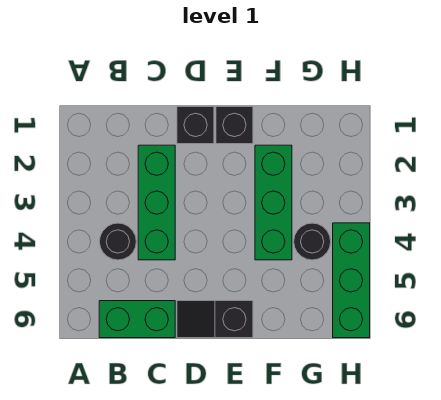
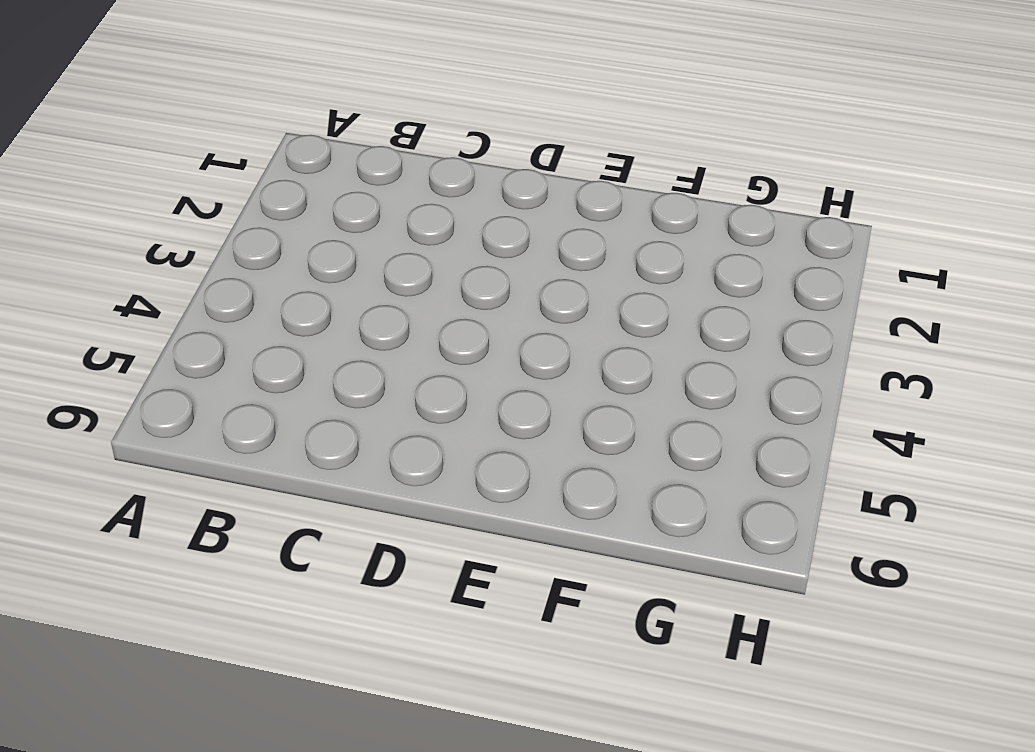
none -> black round brick B4 level 1
none -> green brick B6:C6 level 1

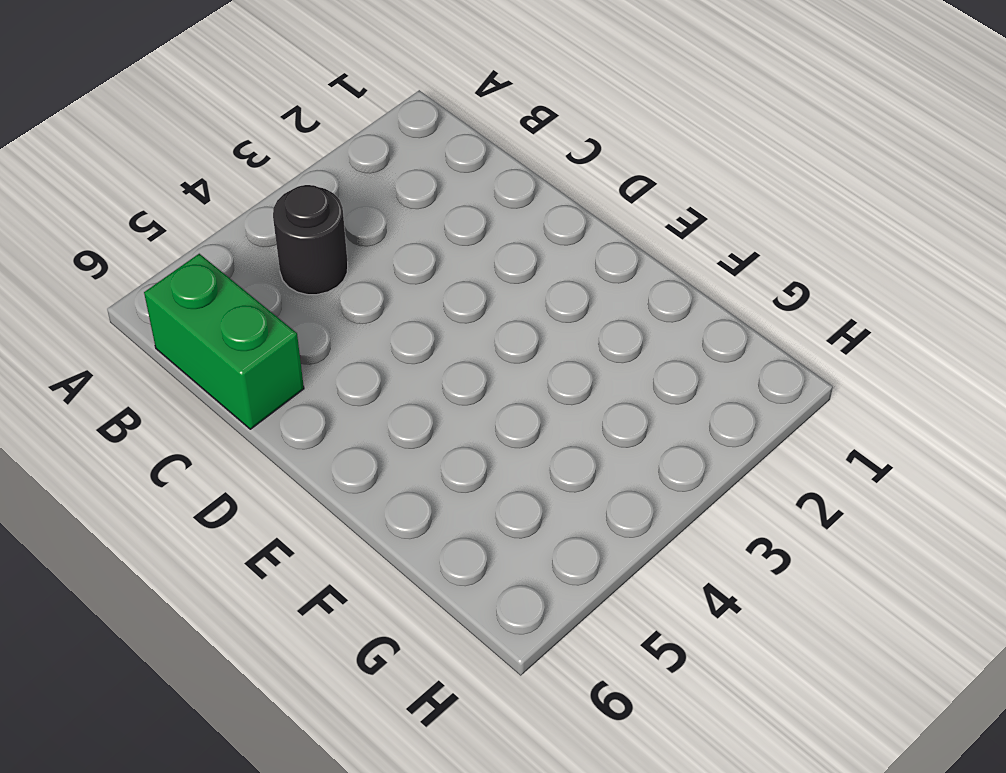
none -> green brick C2:C4 level 1
none -> black brick D1 level 1

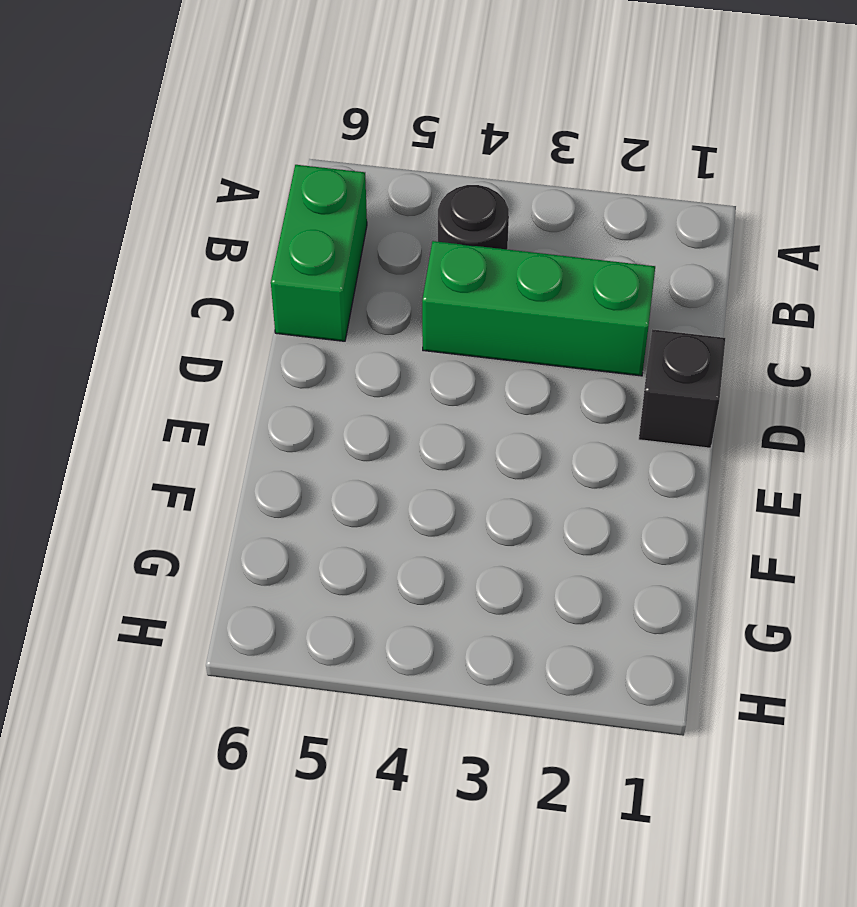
none -> black slope D6:E6 level 1 top E
none -> black brick E1 level 1

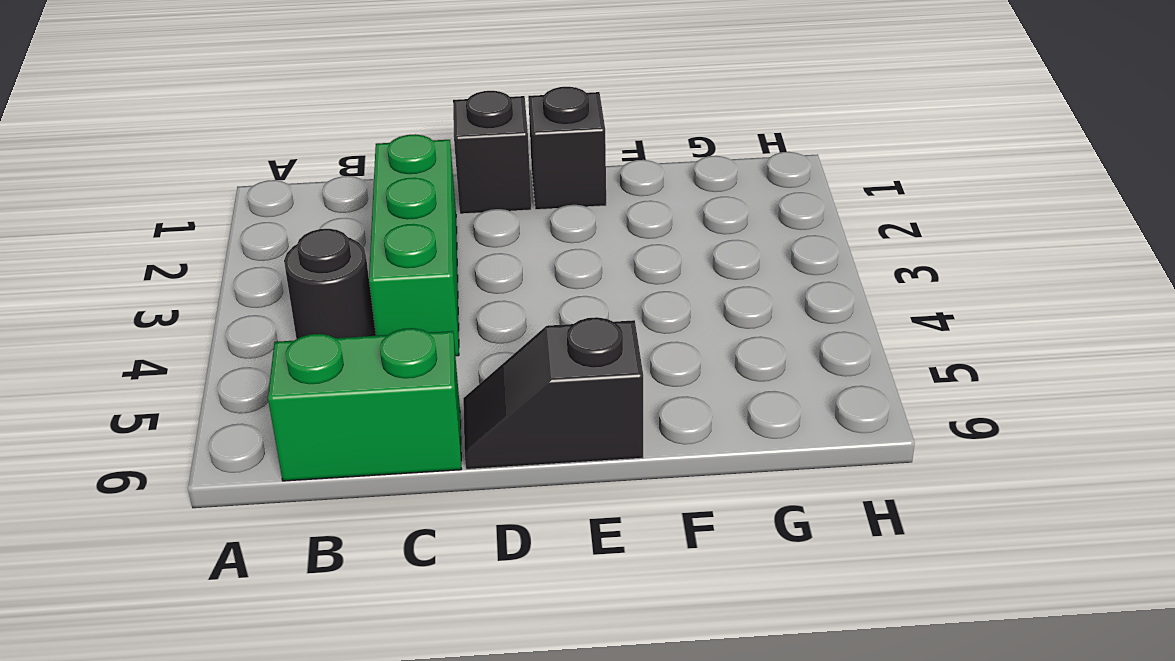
none -> green brick F2:F4 level 1
none -> black round brick G4 level 1

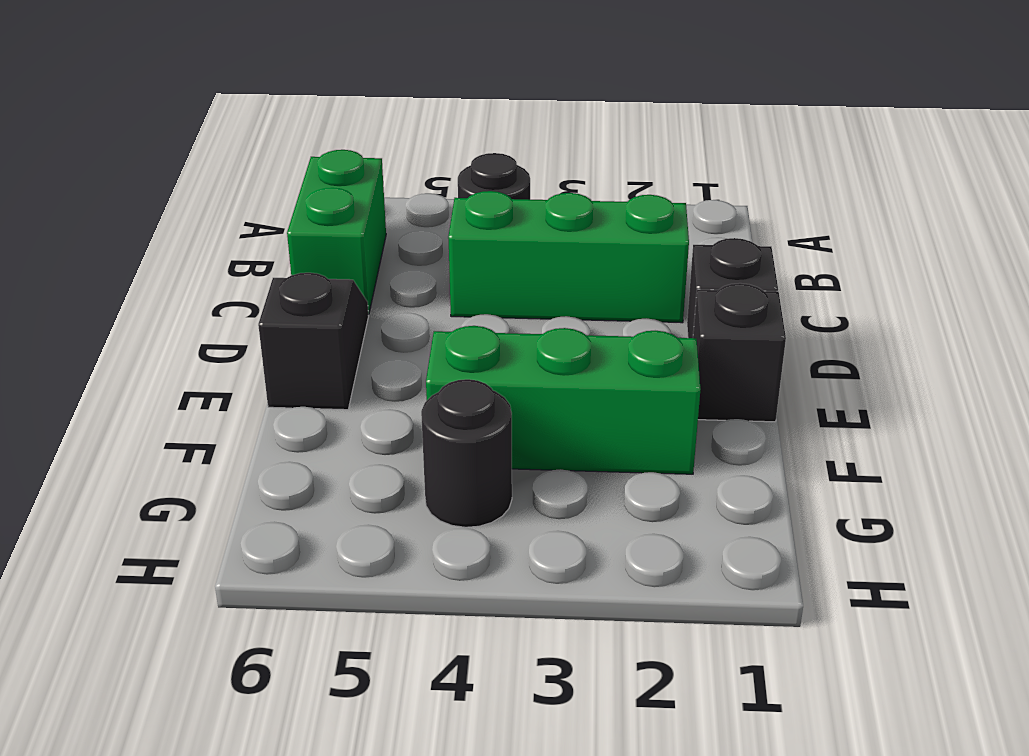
none -> green brick H4:H6 level 1

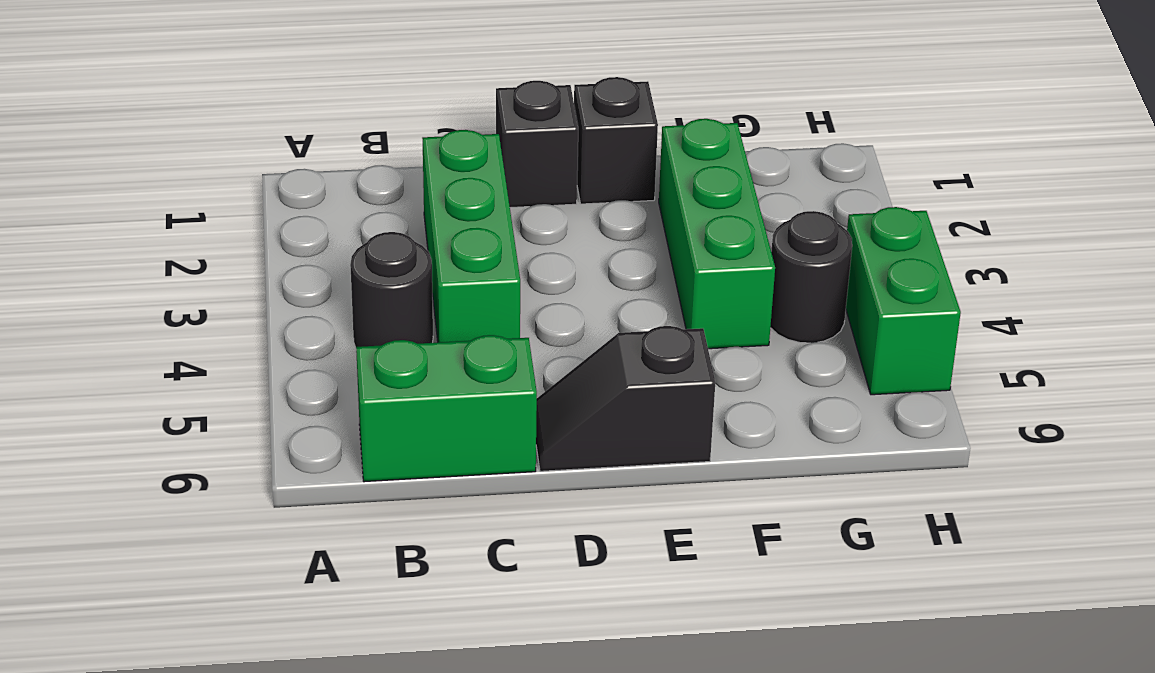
green brick H4:H5 level 1 -> green brick H4:H6 level 1

